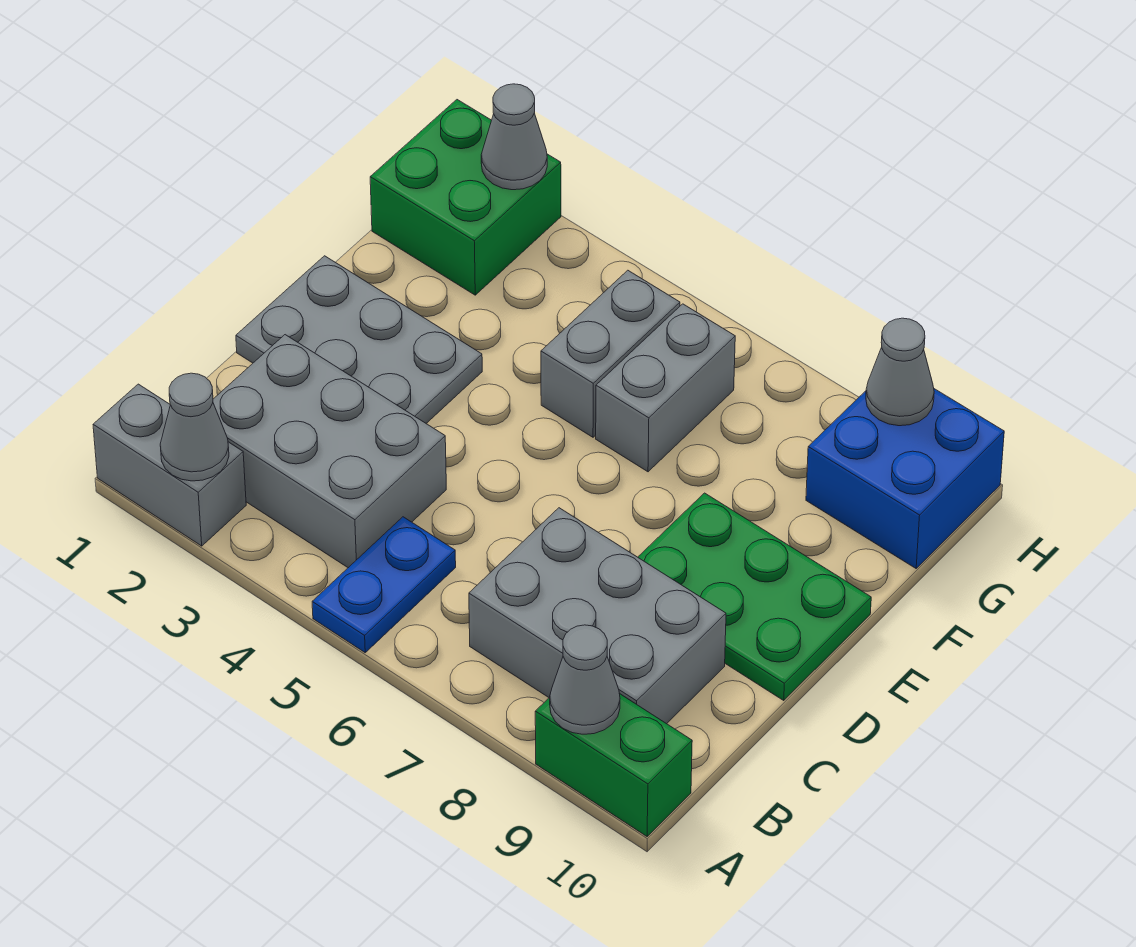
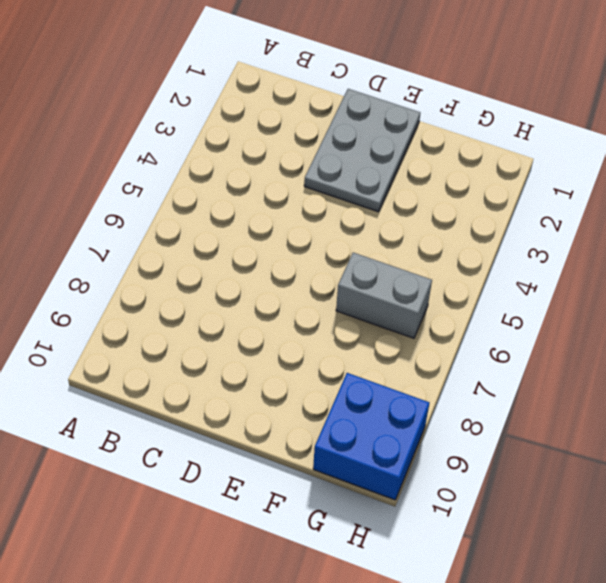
none -> grey brick A1:A2 level 1
none -> blue plate A5:B5 level 1
none -> green brick A9:A10 level 1

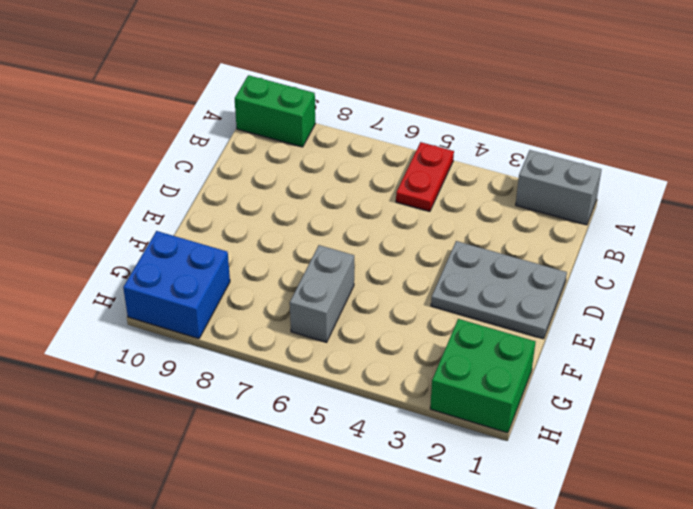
red plate A5:B5 level 1 -> blue plate A5:B5 level 1
none -> grey brick B2:C4 level 1
none -> grey brick B7:C9 level 1
none -> green plate D8:E10 level 1

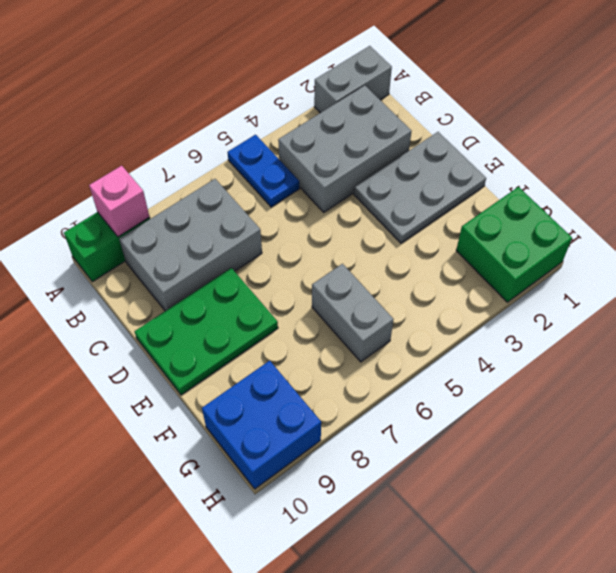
pink brick A9 level 2 -> grey cone A9 level 2
none -> grey brick F5:G5 level 1
none -> grey cone A2 level 2
none -> grey cone H2 level 2

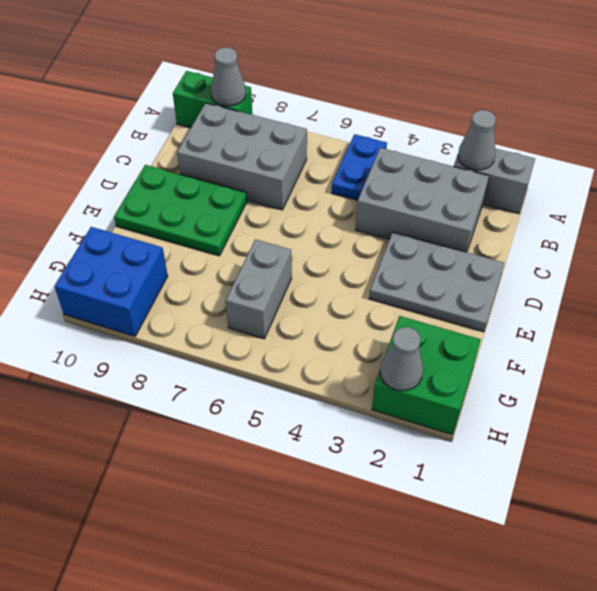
none -> grey brick F5:G5 level 1
none -> grey cone H9 level 2

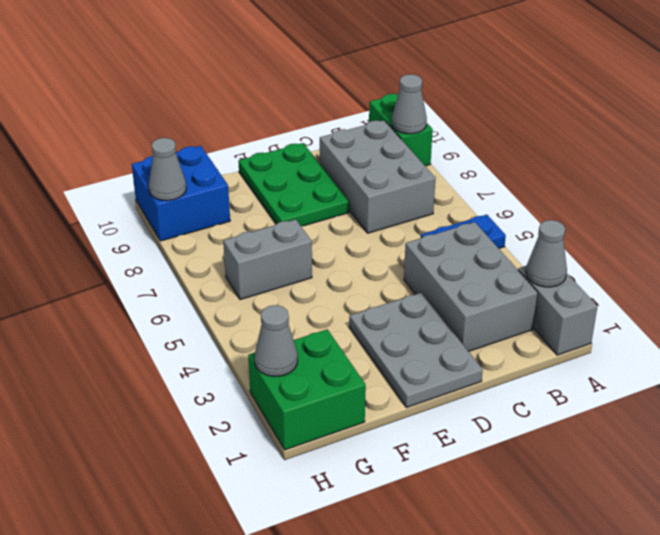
none -> grey brick F5:G5 level 1

